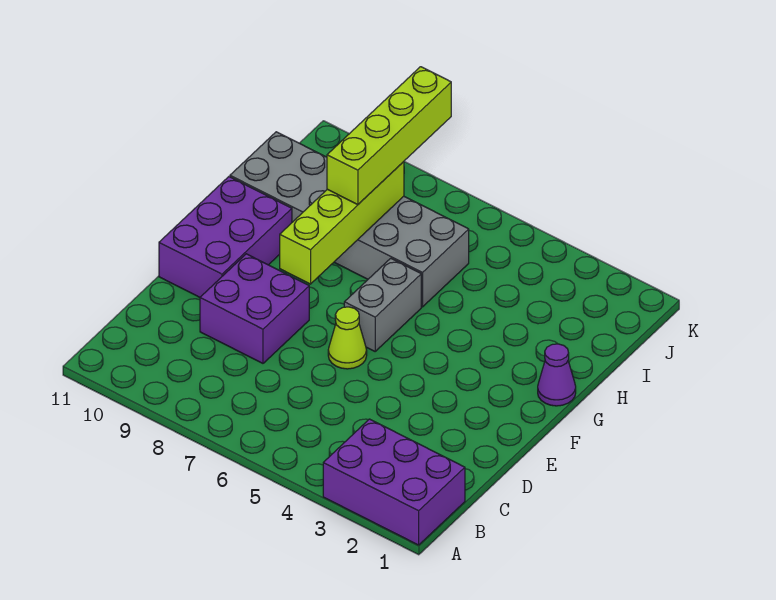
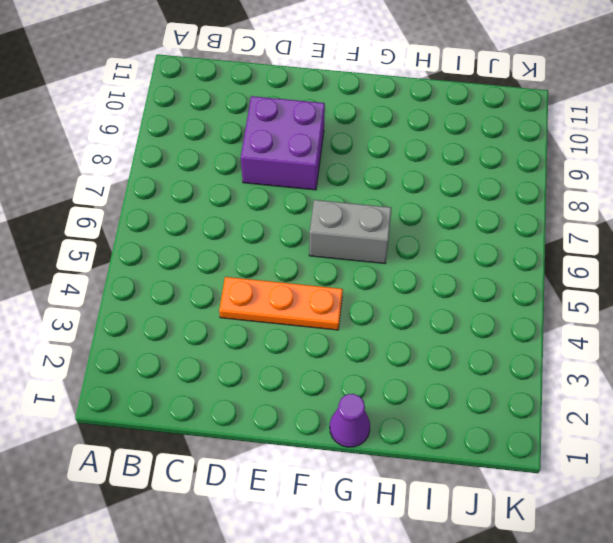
orange plate D4:F4 level 1 -> none
none -> purple brick A1:B3 level 1
none -> lime cone E6 level 1

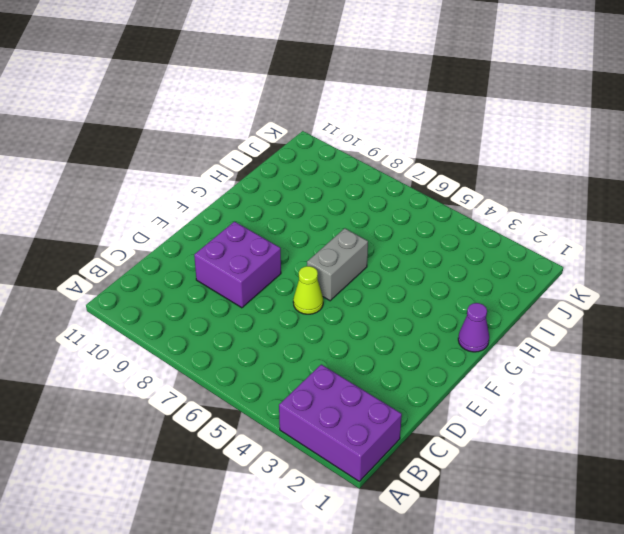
none -> purple brick E10:G11 level 1
none -> grey brick H6:I11 level 1

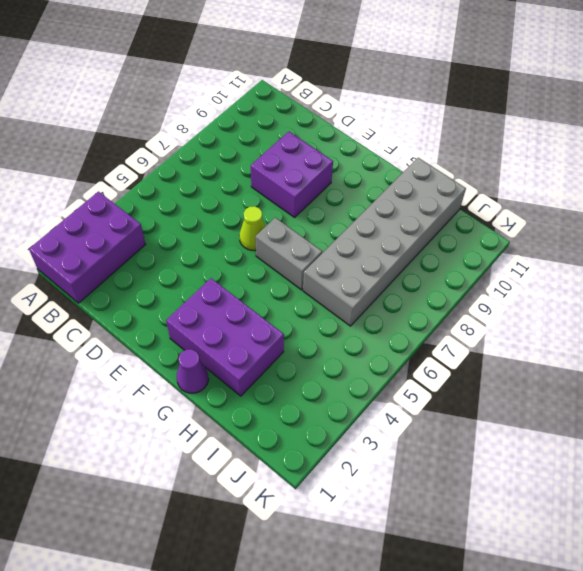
purple brick F2:H3 level 1 -> purple brick E10:G11 level 1
none -> lime brick F8:I8 level 2
none -> lime brick H8:K8 level 3

